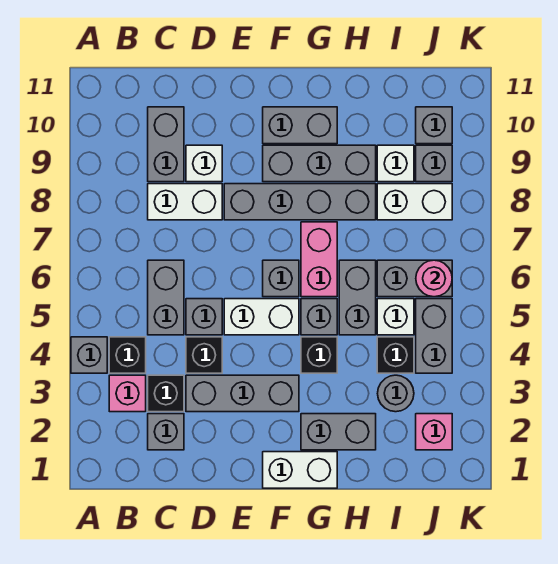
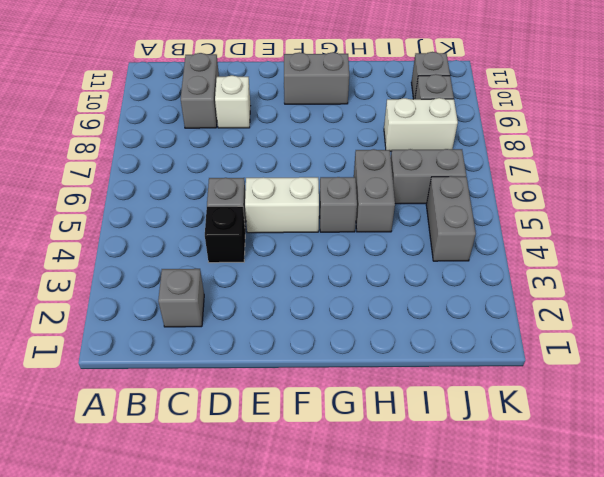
none -> grey brick A4 level 1
none -> pink brick B3 level 1
none -> black brick B4 level 1
none -> black brick C3 level 1

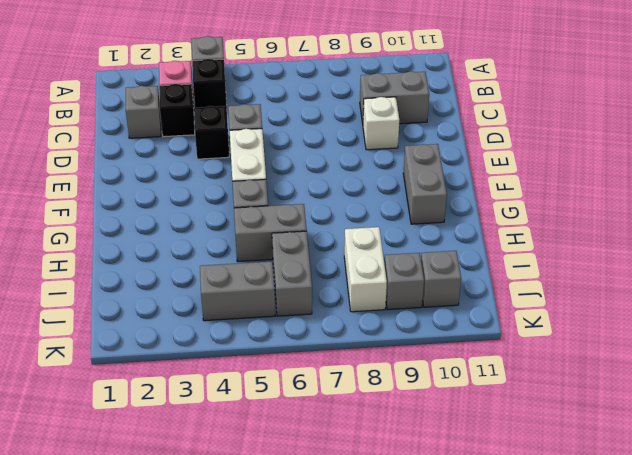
none -> grey brick C5:C6 level 1
none -> white brick C8:D8 level 1
none -> grey brick D3:F3 level 1
none -> grey brick E8:H8 level 1

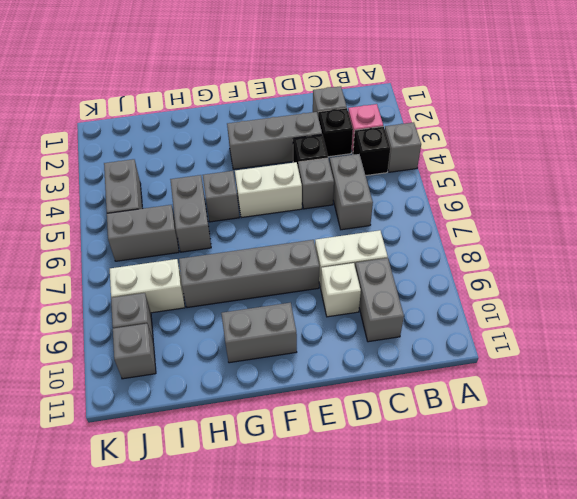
none -> white brick F1:G1 level 1
none -> grey brick F6 level 1
none -> grey brick F9:H9 level 1
none -> grey brick G2:H2 level 1

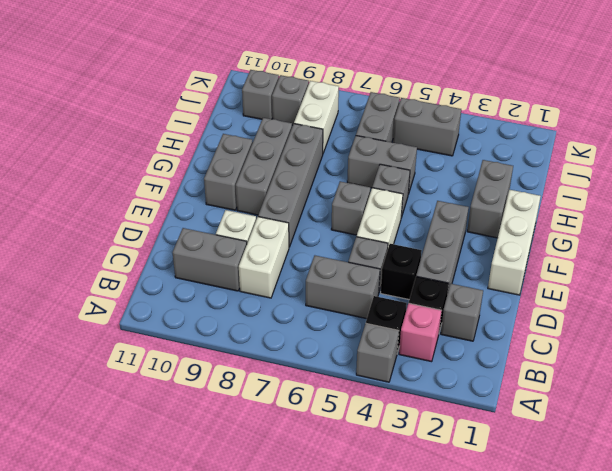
white brick E1:G1 level 1 -> white brick F1:G1 level 1
none -> black brick G4 level 1
none -> pink brick G6:G7 level 1
none -> grey round brick I3 level 1
none -> black brick I4 level 1

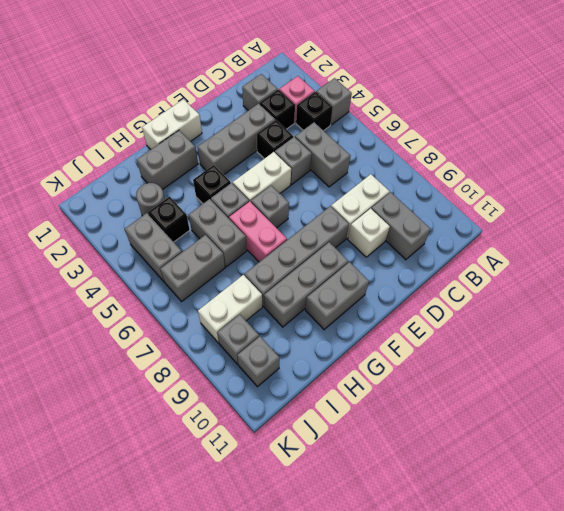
none -> white brick I5 level 1
none -> white brick I9 level 1
none -> pink brick J2 level 1
none -> pink round brick J6 level 2

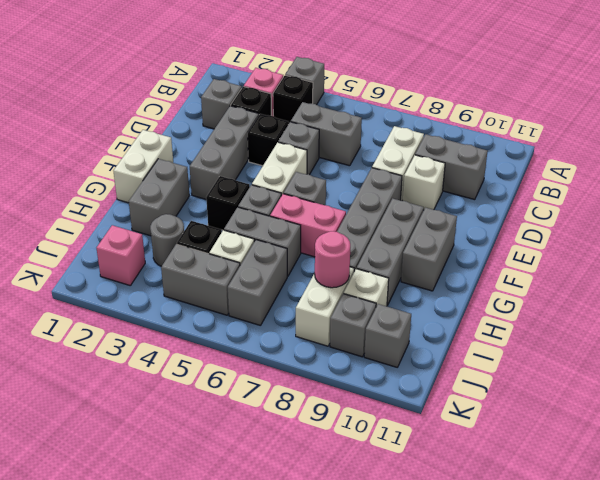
pink round brick I8 level 2 -> pink round brick J6 level 2

